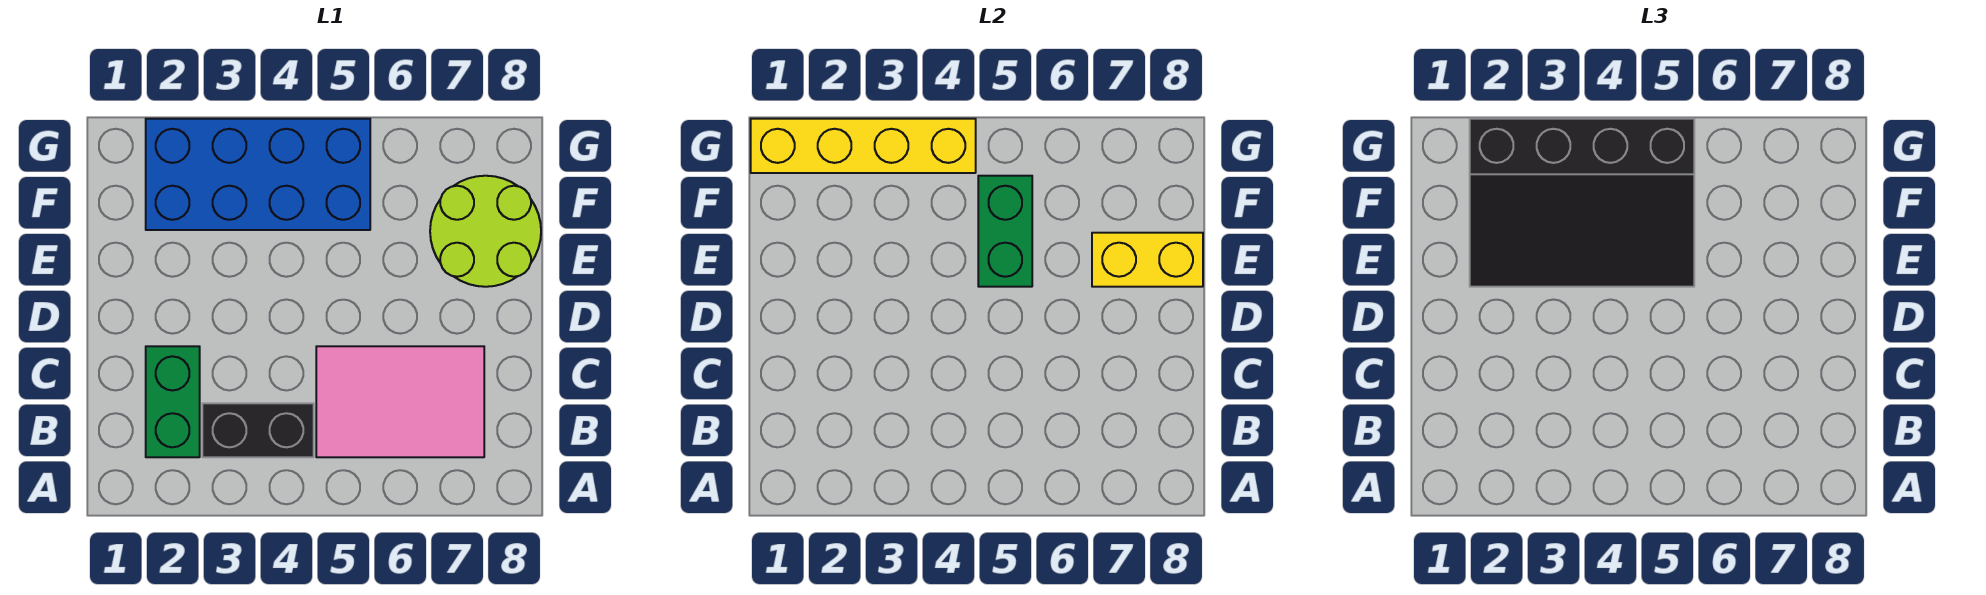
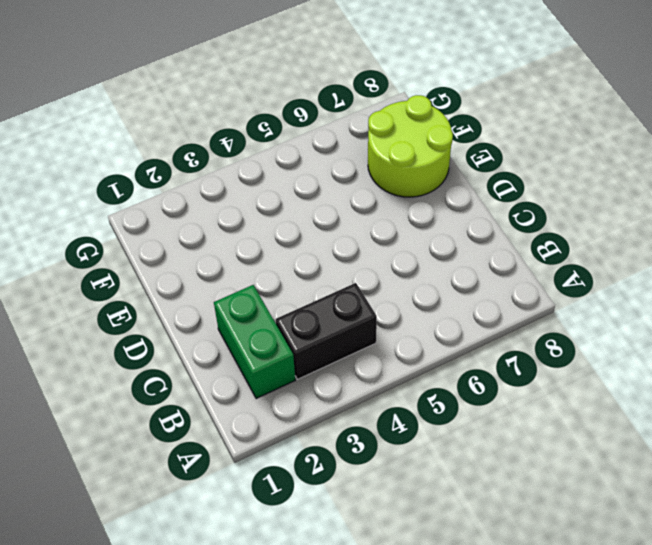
none -> pink tile B5:C7 level 1
none -> blue brick F2:G5 level 1

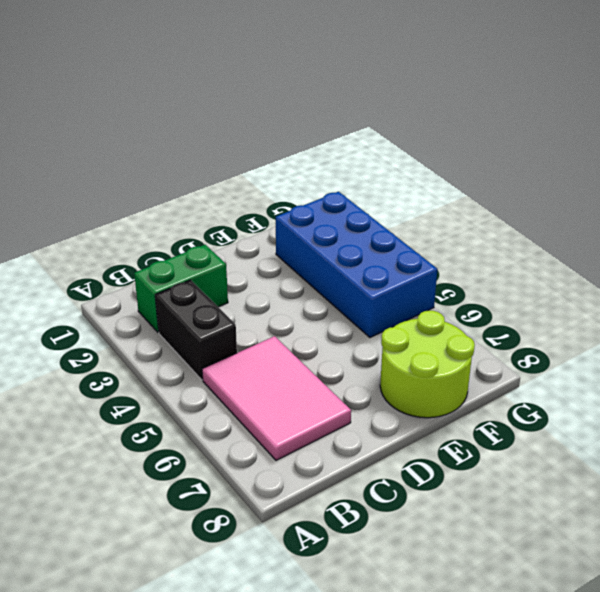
none -> green brick E5:F5 level 2
none -> yellow brick E7:E8 level 2

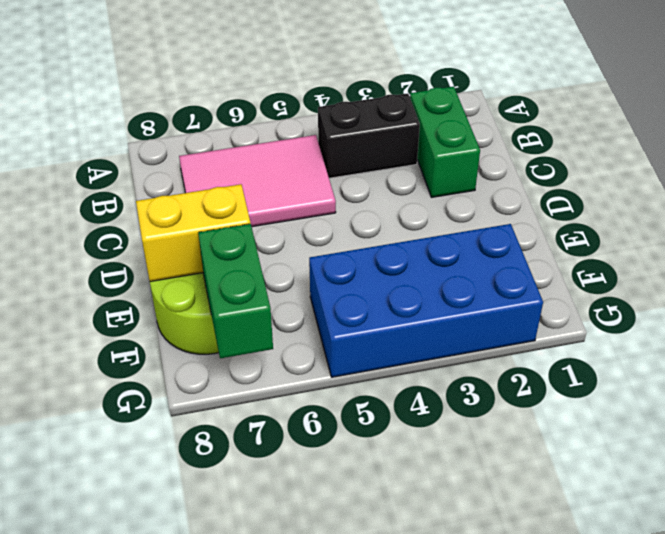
green brick F7:G7 level 2 -> green brick E5:F5 level 2
none -> yellow brick G1:G4 level 2
none -> black slope E2:G5 level 3 top G

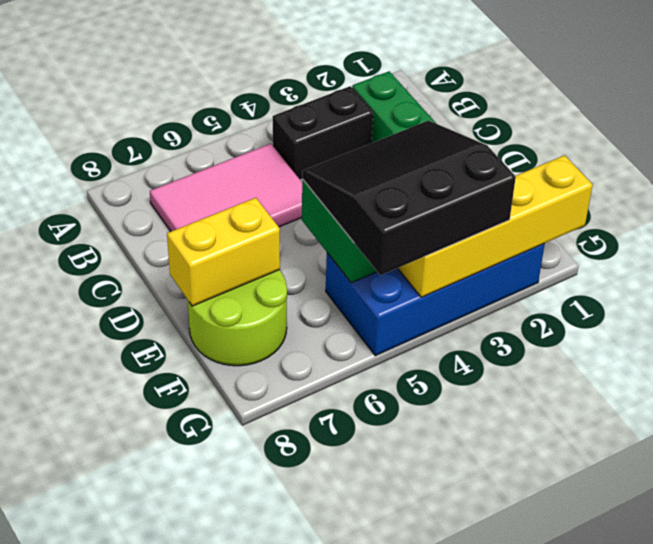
black slope E3:G5 level 3 top G -> black slope E2:G5 level 3 top G

